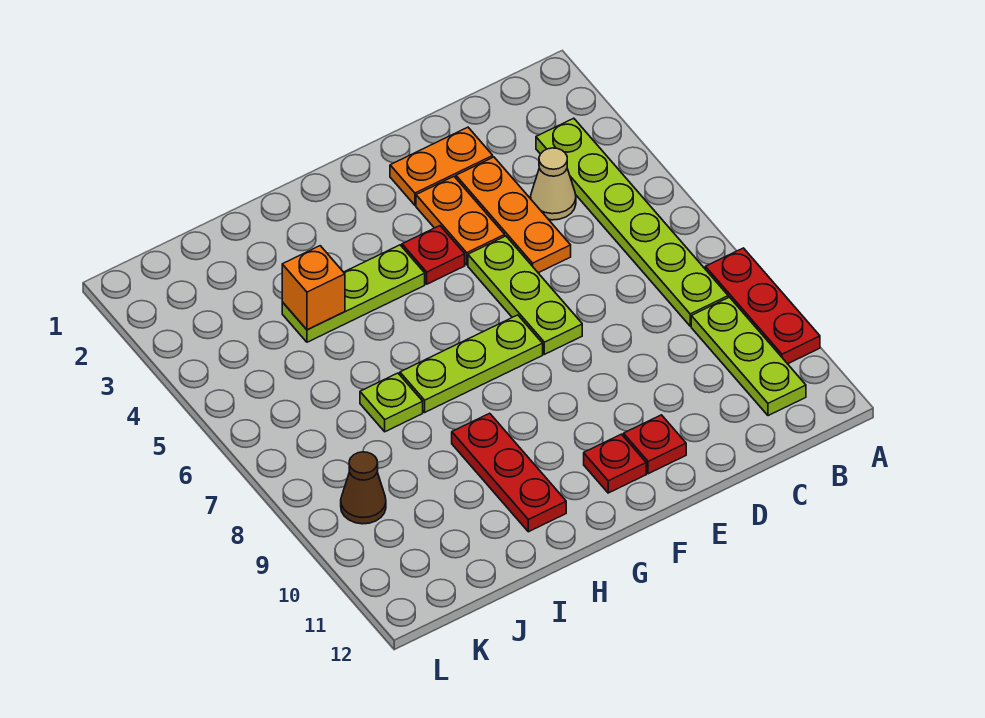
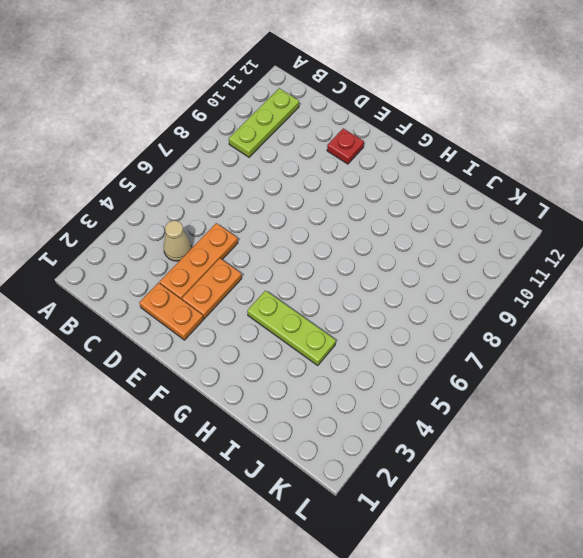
none -> red plate A8:A10 level 1
none -> lime plate B3:B8 level 1
none -> lime plate E5:E7 level 1

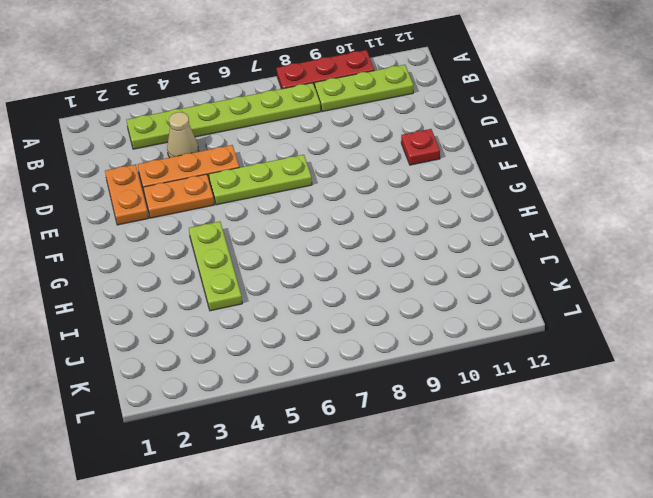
none -> red plate F4 level 1
none -> lime plate F7:H7 level 1
none -> red plate F11 level 1

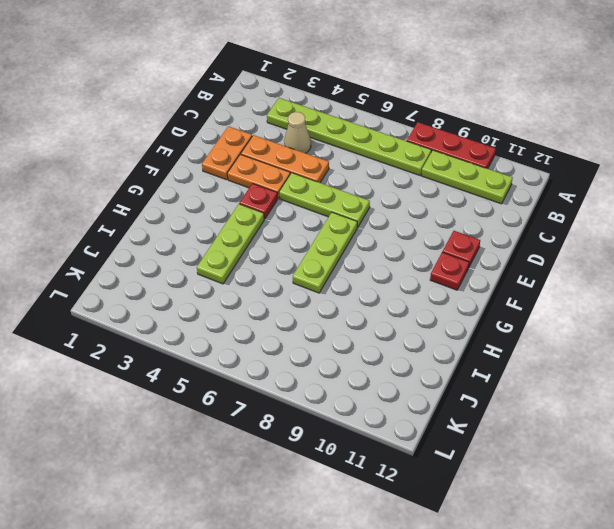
none -> red plate H9:H11 level 1
none -> lime plate I7 level 1
none -> brown cone K9 level 1

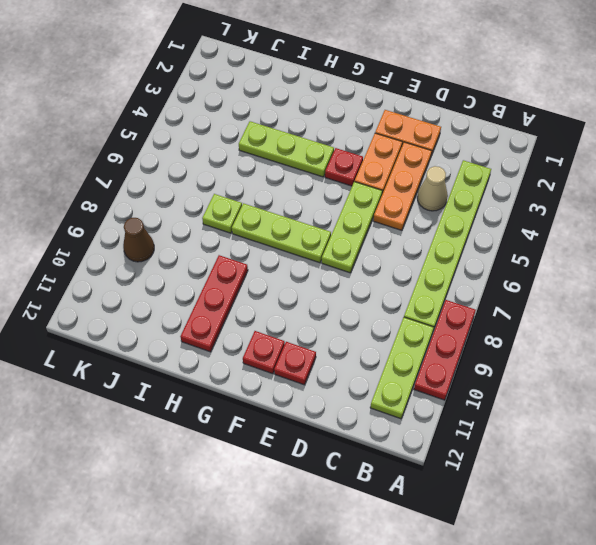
none -> orange brick I4 level 2

